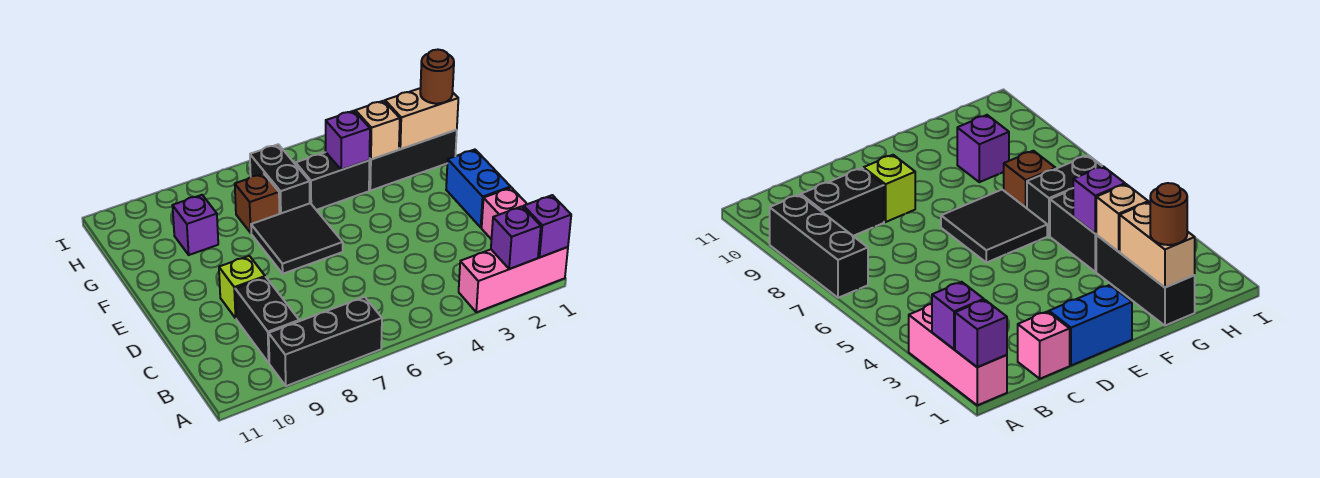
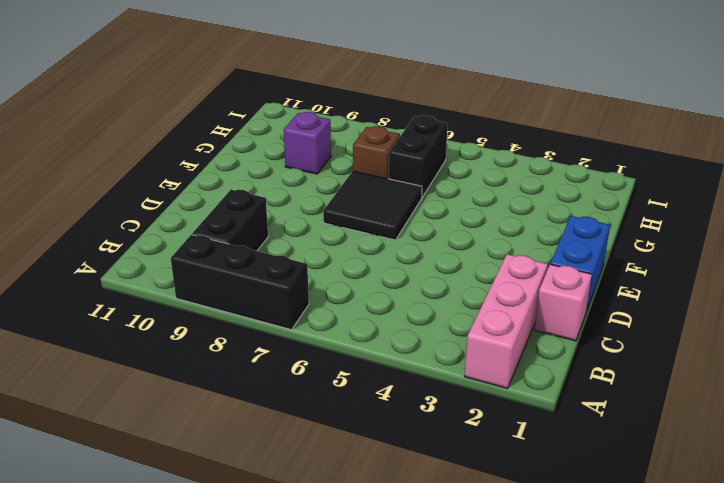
pink brick A2:C2 level 1 -> pink brick A1:A3 level 1
none -> lime brick D9 level 1
none -> black brick G1:G3 level 1
none -> black brick G4:G5 level 1

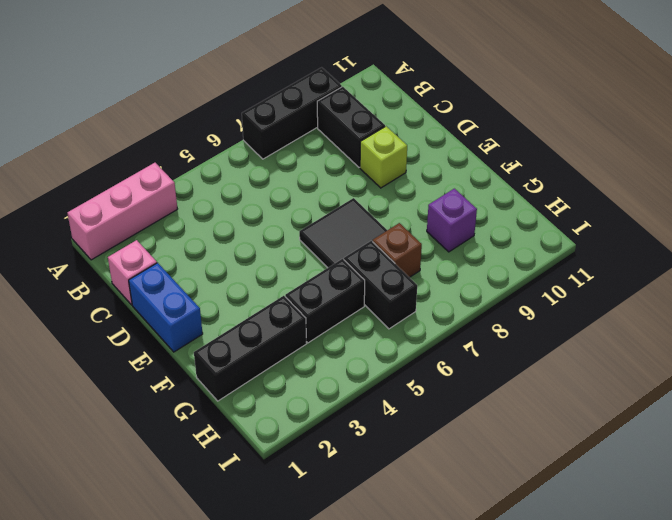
none -> purple brick A1 level 2
none -> purple brick A2 level 2
none -> tan brick G1:G2 level 2

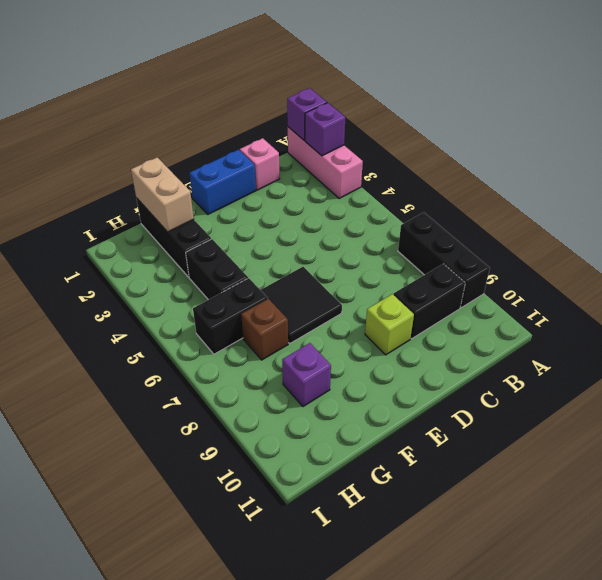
none -> tan brick G3 level 2
none -> purple brick G4 level 2
none -> brown round brick G1 level 3

